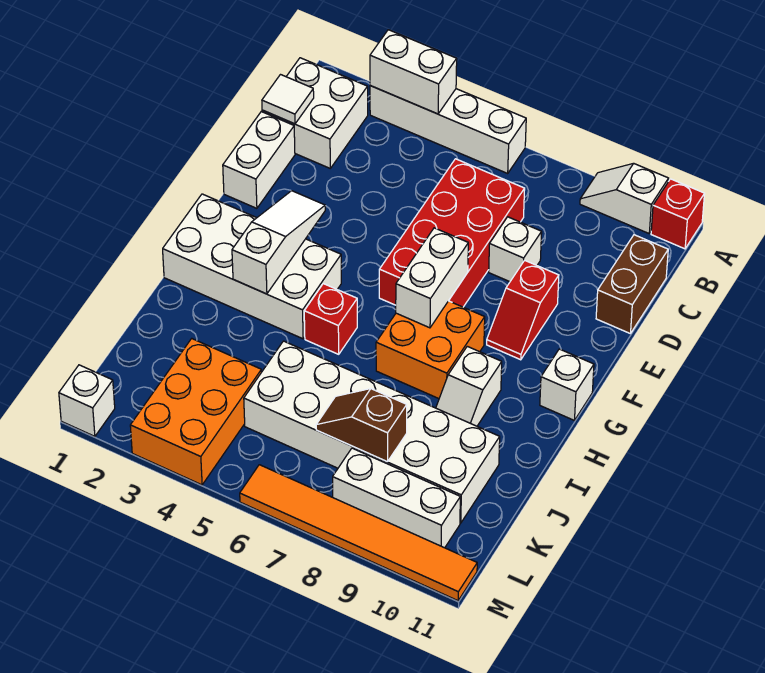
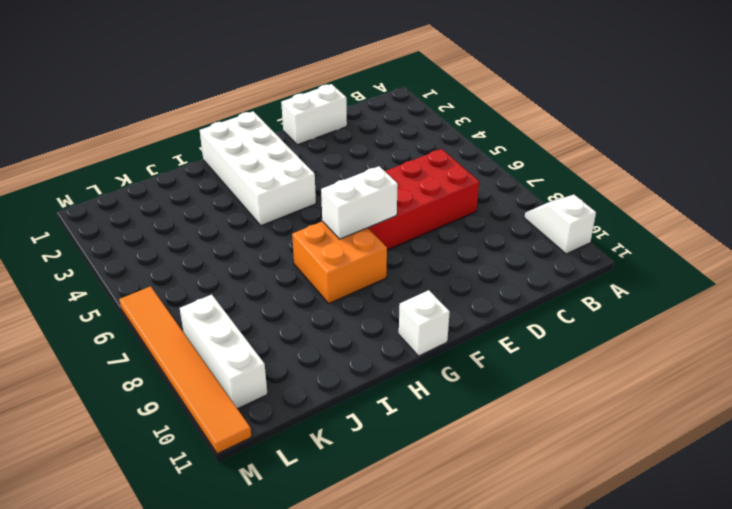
none -> white brick A3:A6 level 1
none -> red brick A11 level 1
none -> white brick B1:C2 level 1

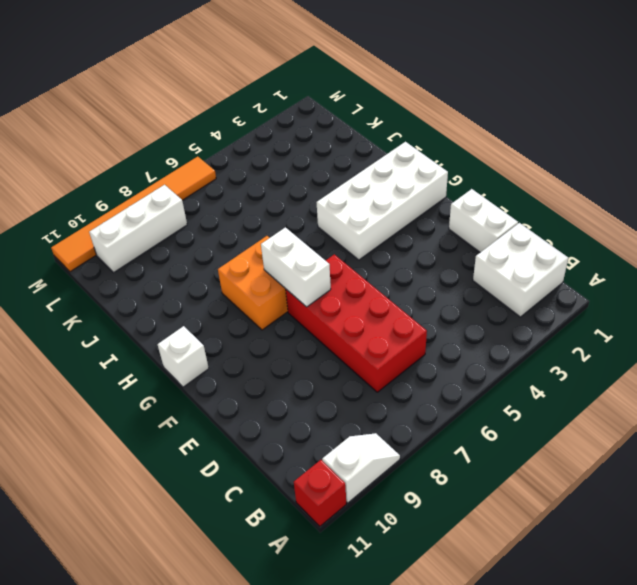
none -> white brick A3:A6 level 1
none -> brown brick C11:D11 level 1
none -> white brick D8 level 1

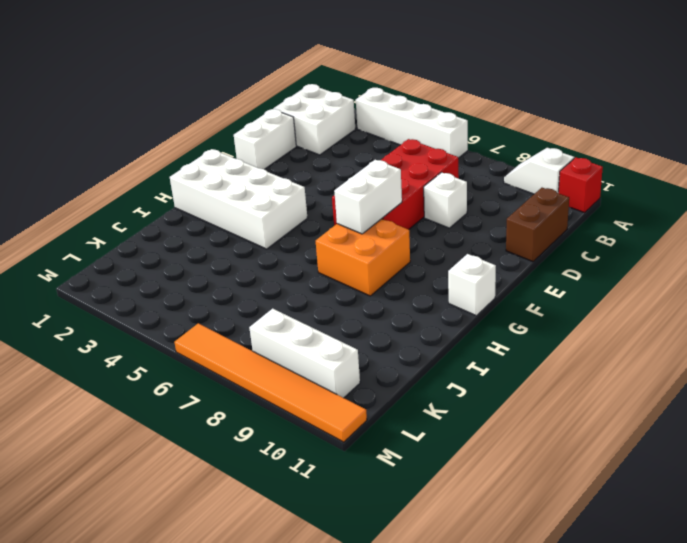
none -> red slope E9:F9 level 1 top E
none -> red brick H5 level 1
none -> white slope H9:I9 level 1 top H

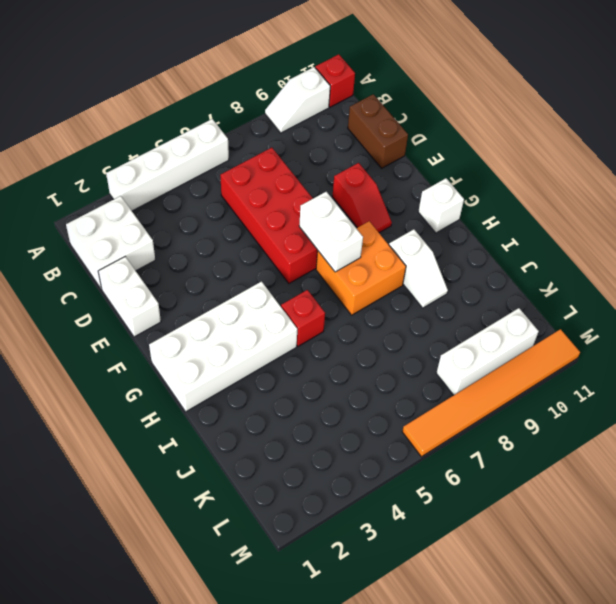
none -> white brick D8 level 1
none -> white brick J5:K10 level 1
none -> orange brick K3:M4 level 1

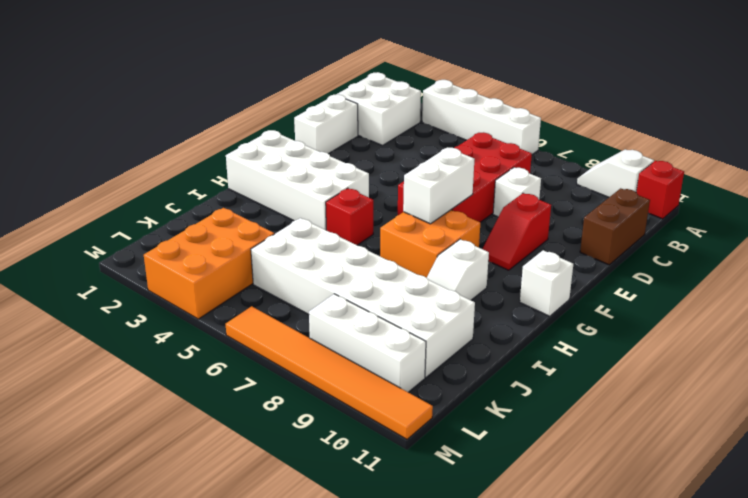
none -> white brick M1 level 1
none -> white brick A3:A4 level 2
none -> white tile C1 level 2

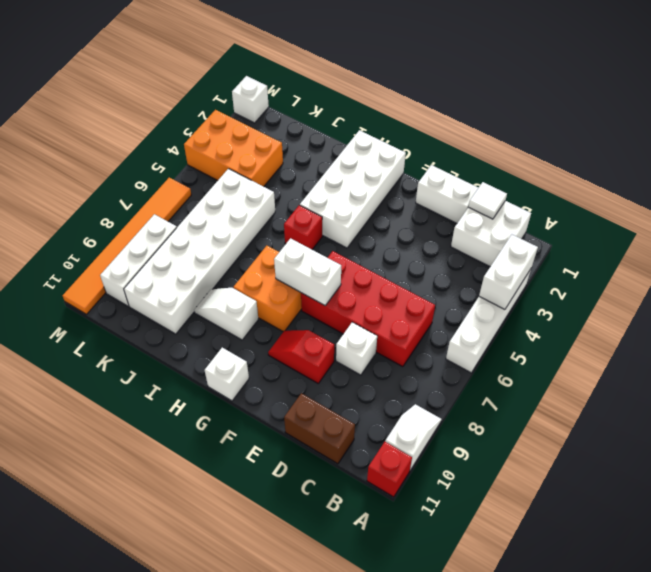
none -> white slope F3:H3 level 2 top H
none -> brown slope K7:K8 level 2 top 8

